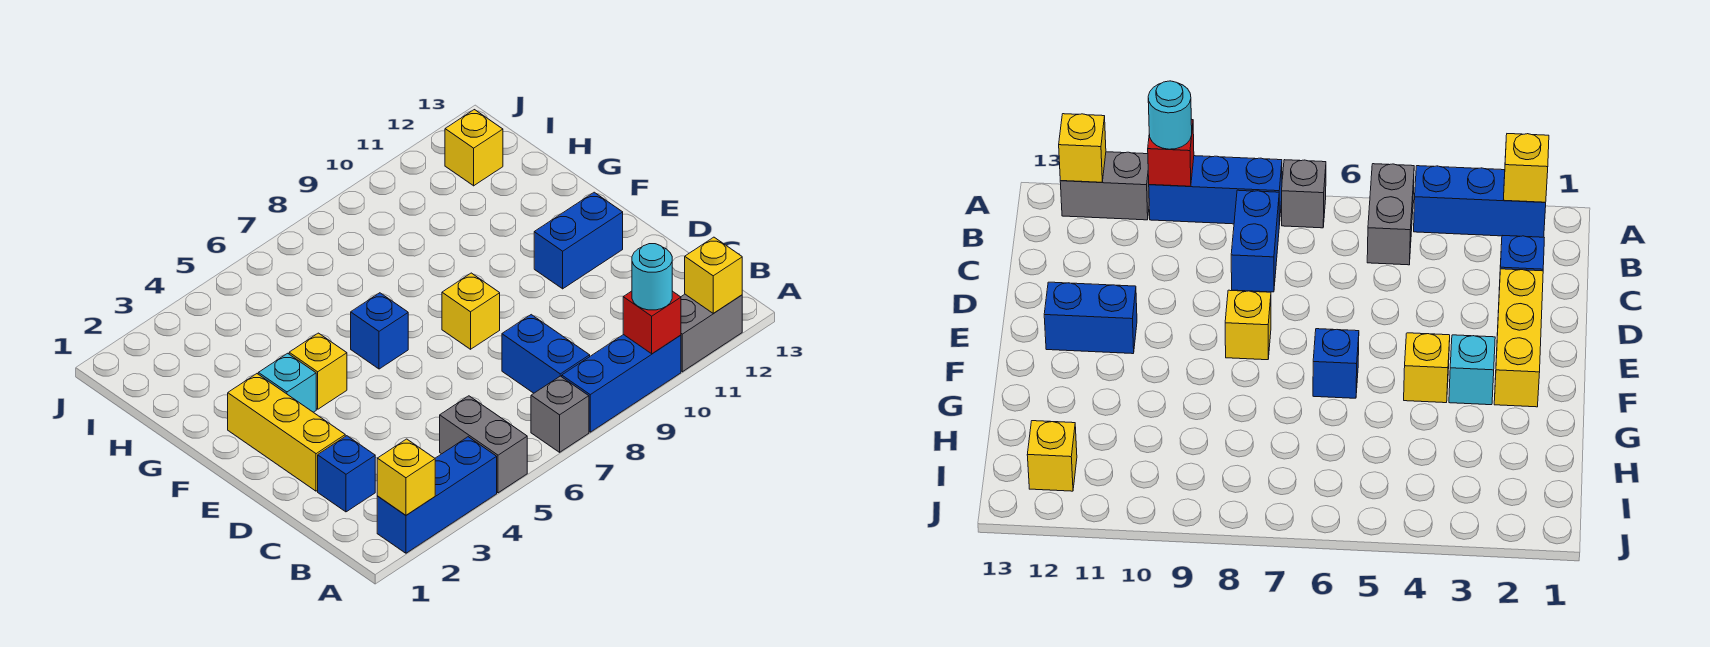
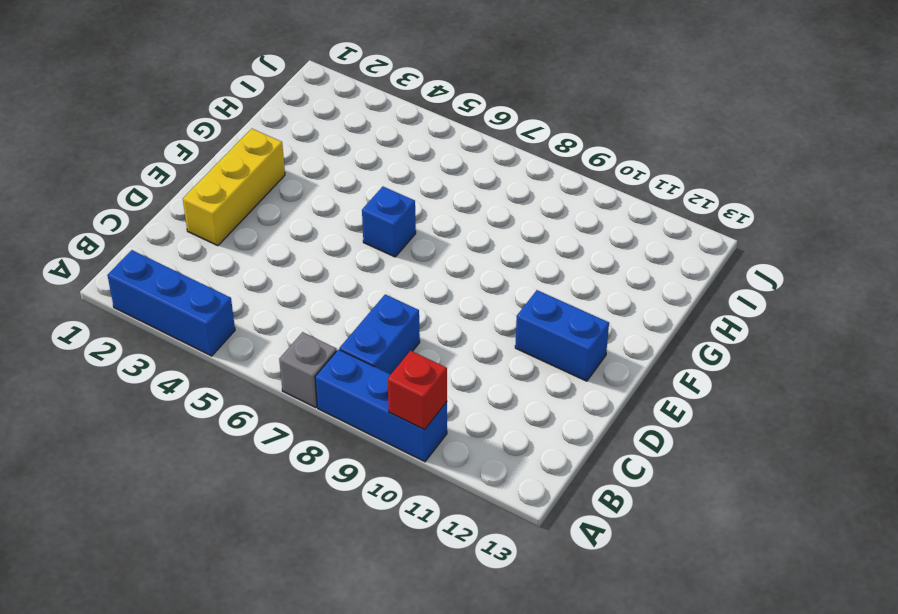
none -> grey brick A5:B5 level 1
none -> grey brick A11:A12 level 1
none -> blue brick C2 level 1

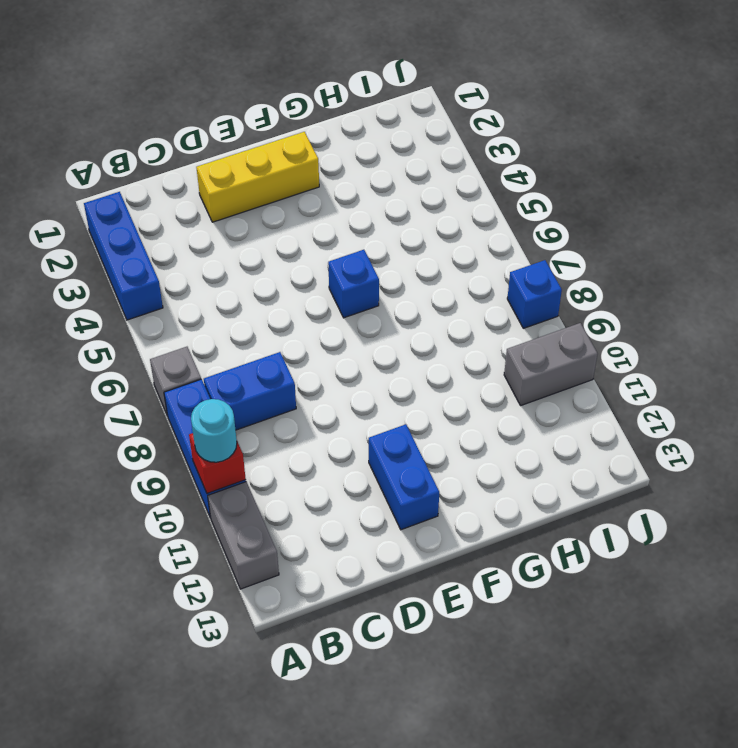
grey brick I10:J10 level 1 -> grey brick A5:B5 level 1
blue brick J8 level 1 -> blue brick C2 level 1
none -> yellow brick E8 level 1
none -> cyan brick F3 level 1
none -> yellow brick F4 level 1

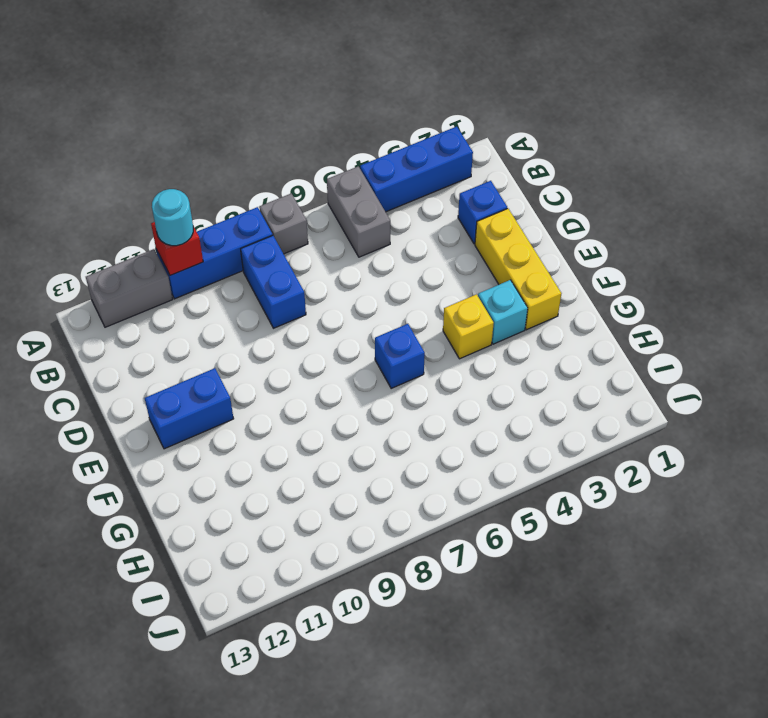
none -> yellow brick E8 level 1
none -> yellow brick I12 level 1
none -> yellow brick A2 level 2

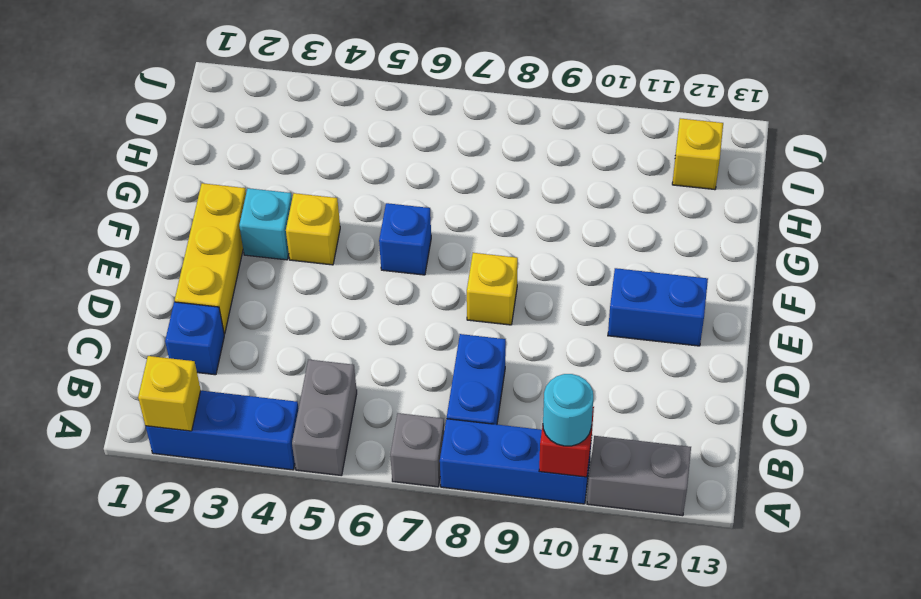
none -> yellow brick A12 level 2

